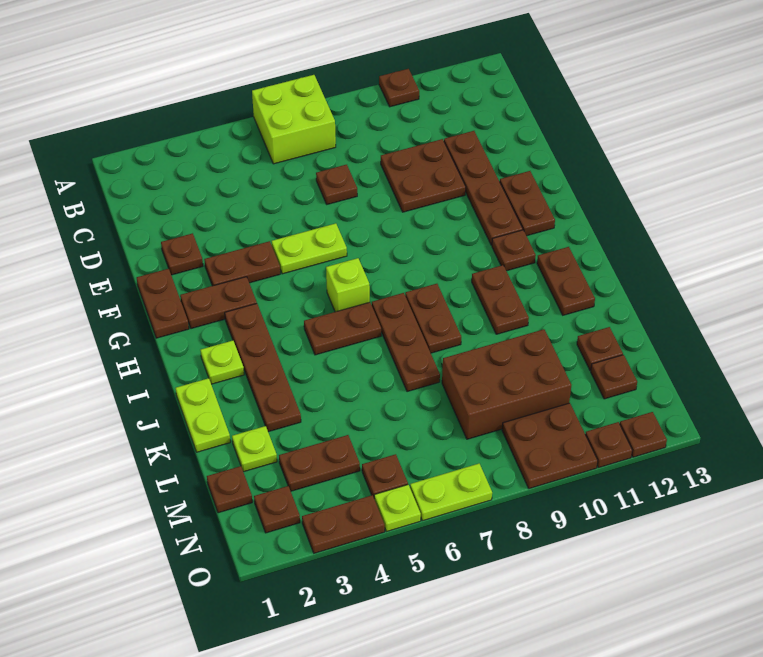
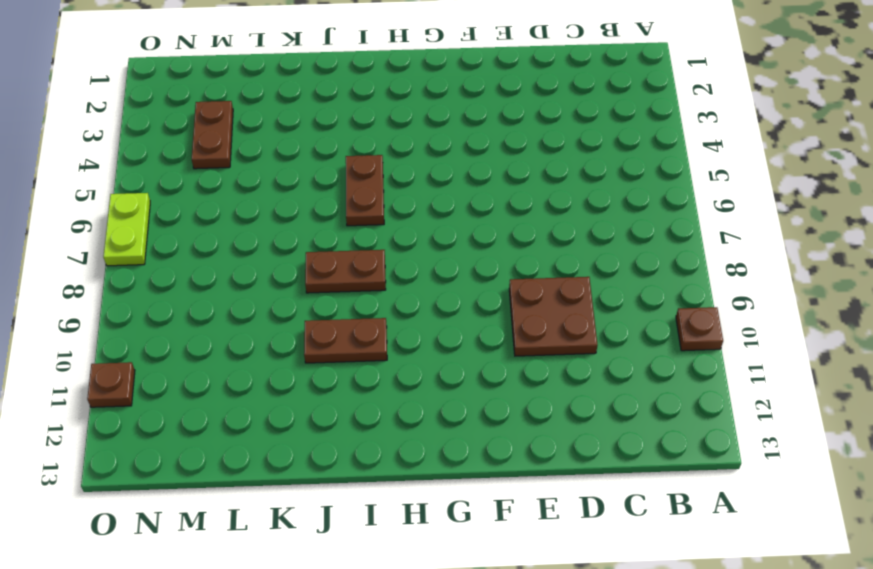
none -> lime brick A6:B7 level 1
none -> brown plate D7 level 1
none -> brown plate D11:G11 level 1
none -> brown plate E2 level 1

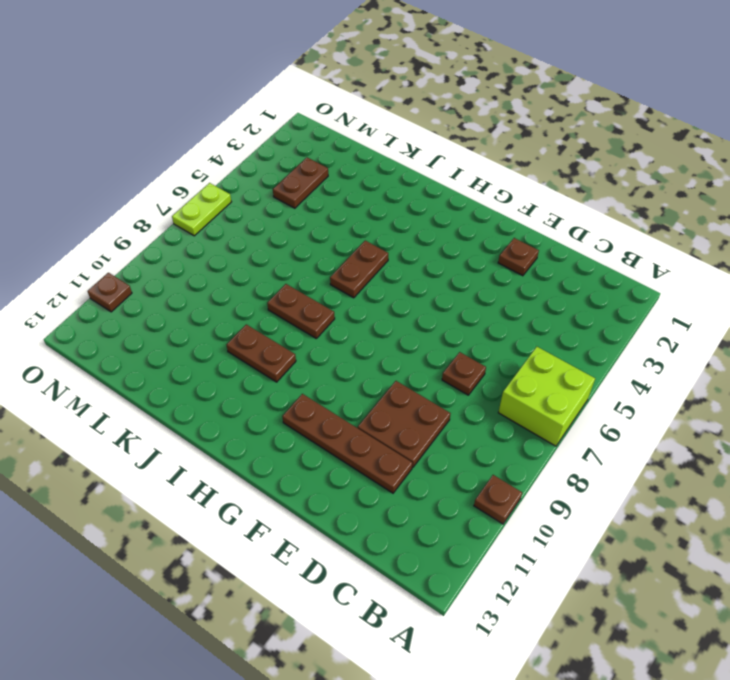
none -> brown plate F1:G1 level 1
none -> brown plate F3:F4 level 1
none -> lime plate F5:F6 level 1
none -> brown plate F12:G12 level 1

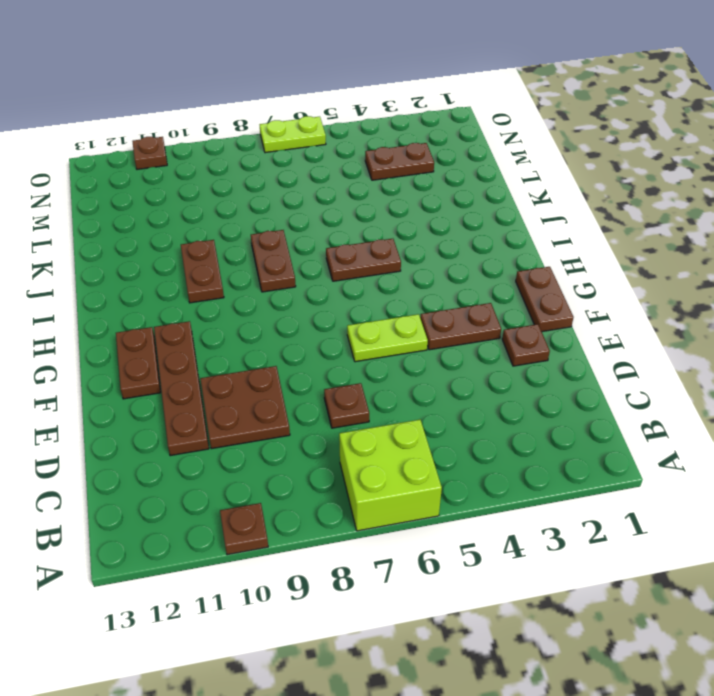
none -> brown plate G2:G3 level 1
none -> brown plate H3:K3 level 1
none -> lime brick H6 level 1
none -> brown plate H11 level 1

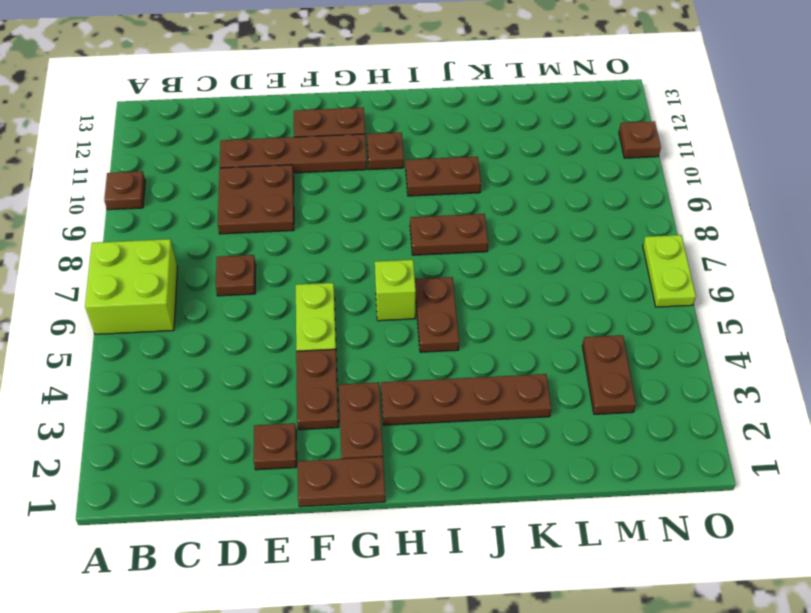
none -> lime plate I2 level 1
none -> brown plate I7:K7 level 1
none -> brown plate I12:J12 level 1
none -> lime plate J1:K1 level 1

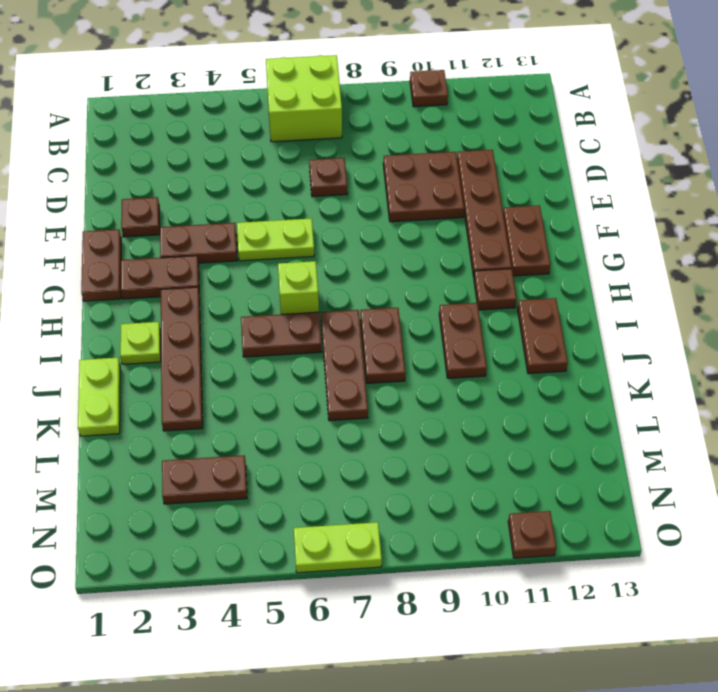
none -> lime plate L2 level 1
none -> brown brick L8:M10 level 1
none -> brown plate L12 level 1
none -> brown plate M1 level 1

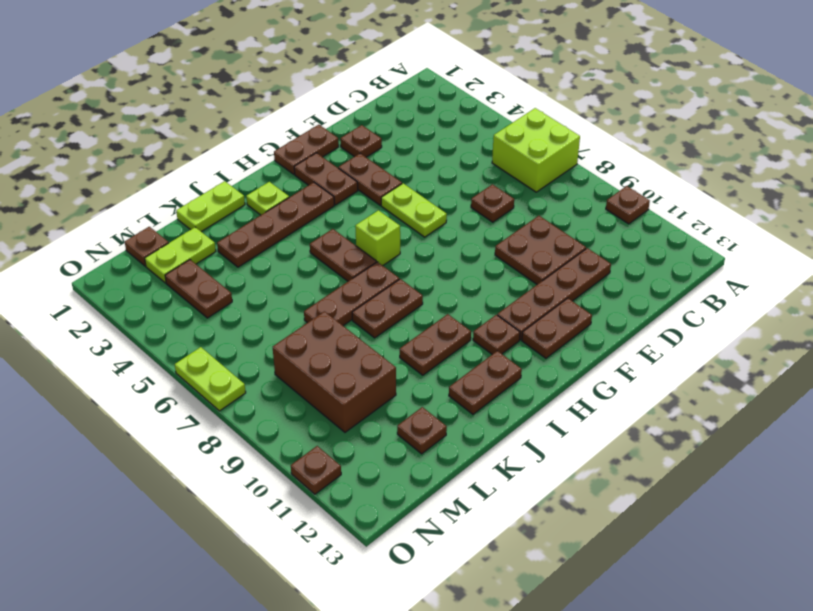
lime plate L2:M2 level 1 -> lime plate L2 level 1
none -> brown plate M12 level 1
none -> brown plate N2 level 1
none -> brown plate N5 level 1
none -> brown plate N9:O10 level 1

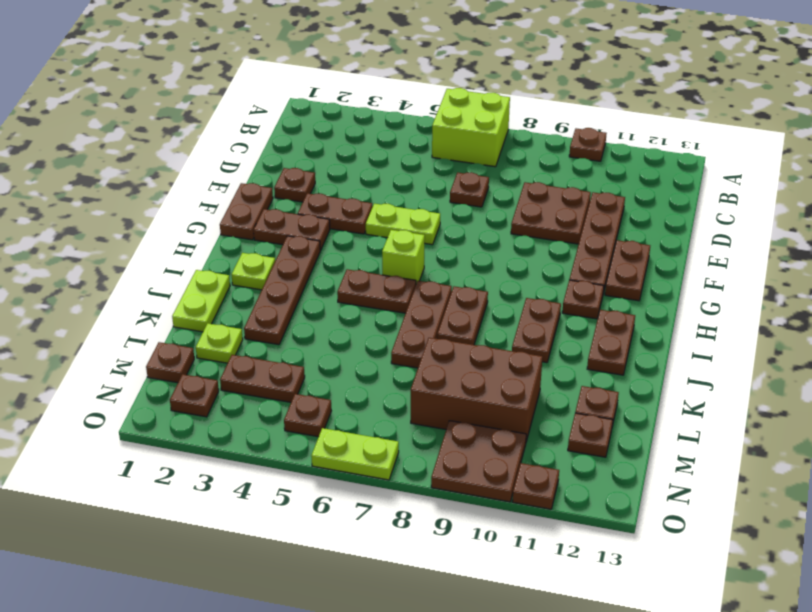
none -> brown plate O3:O4 level 1
none -> lime plate O5 level 1
none -> brown plate O12 level 1

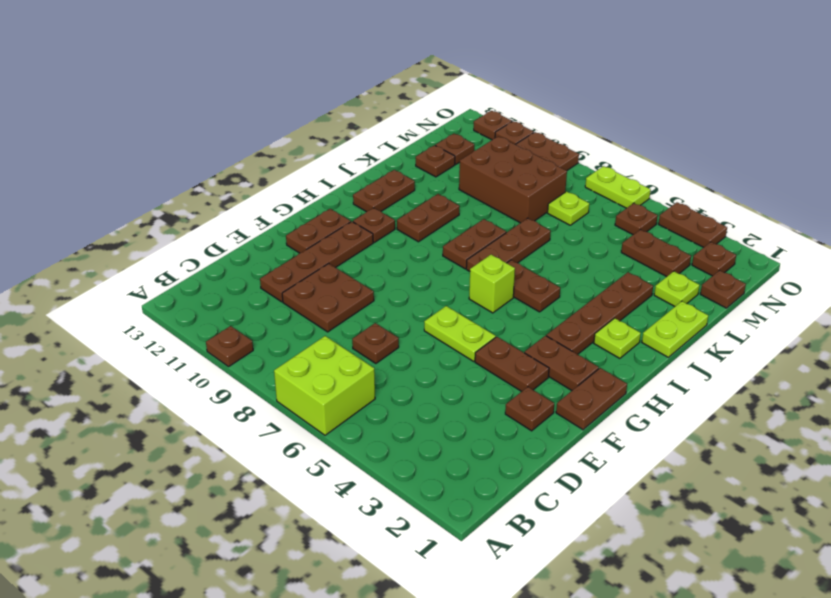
lime plate M7 level 1 -> lime plate O5 level 1

